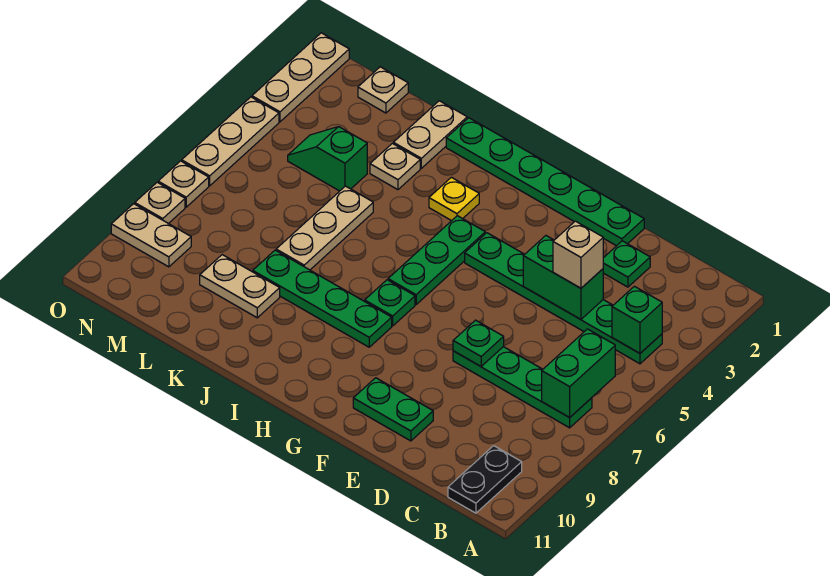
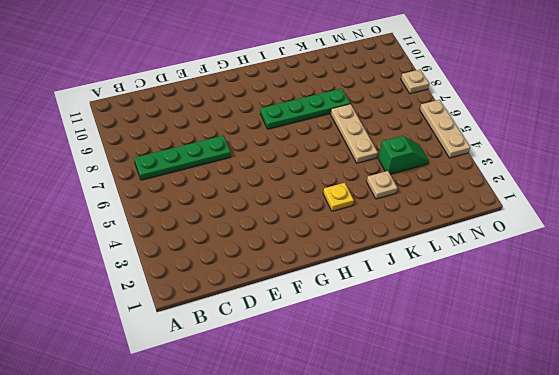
none -> green plate B4:G4 level 1
none -> black plate B10:B11 level 1
none -> green plate D2 level 1

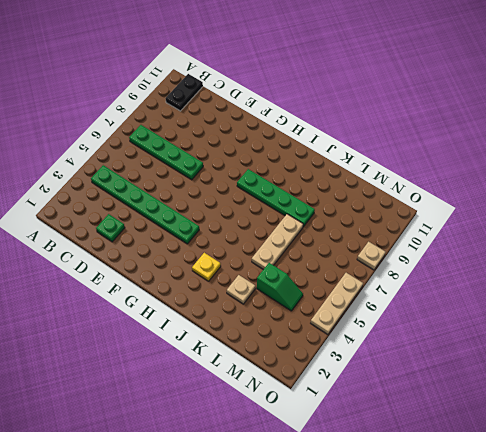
none -> green plate E1:J1 level 1
none -> green plate E10:F10 level 1
none -> green plate H4:H6 level 1

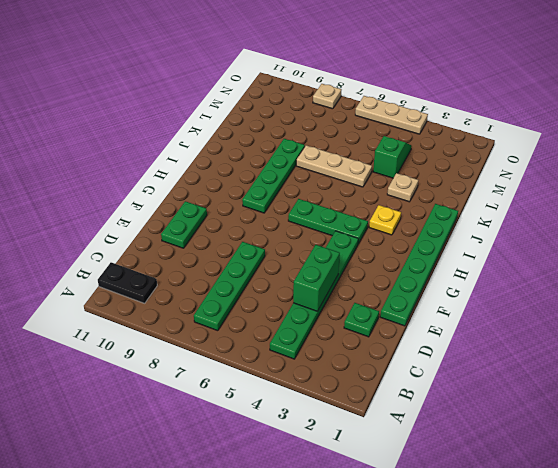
none -> green plate H7 level 1
none -> tan plate K1:K2 level 1
none -> tan plate K9:L9 level 1

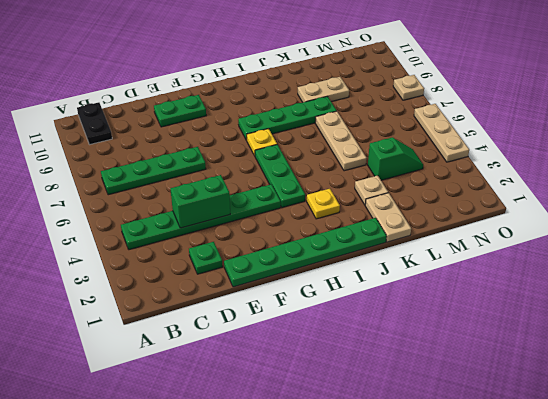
yellow plate H7 level 1 -> green plate H7 level 1
none -> tan plate M1 level 1
none -> tan plate N9:O9 level 1
none -> tan plate O1:O3 level 1

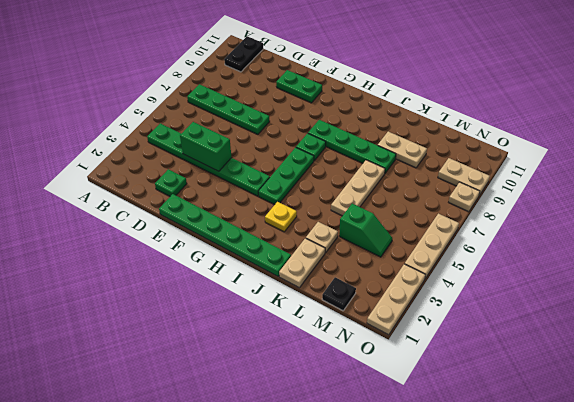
black plate M1 level 1 -> tan plate M1 level 1
none -> tan plate O7 level 1
none -> green brick B4 level 2
none -> green brick B6:B7 level 2

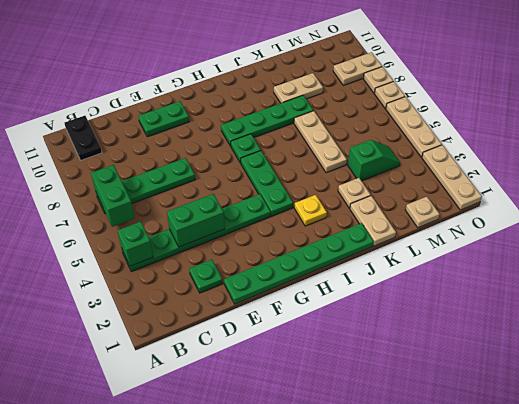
none -> green plate E7 level 2
none -> tan brick D4 level 3

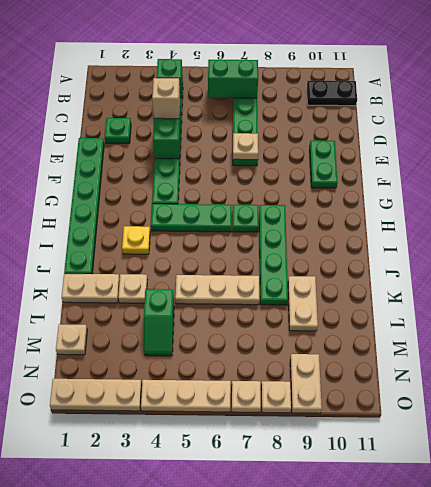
tan plate E7 level 2 -> green plate E7 level 2

